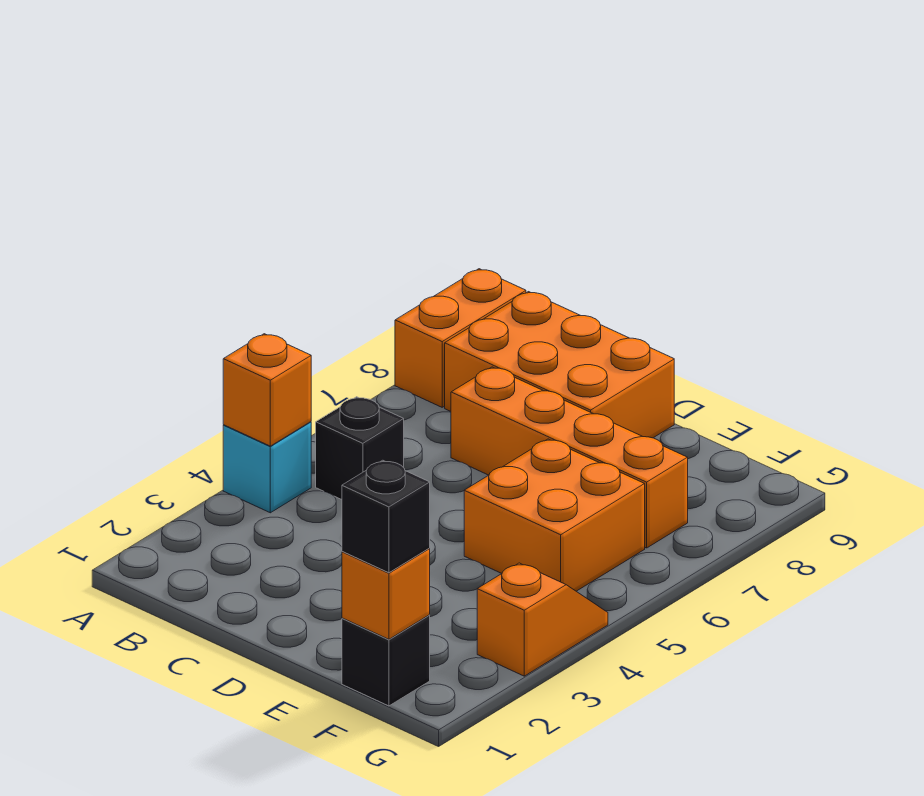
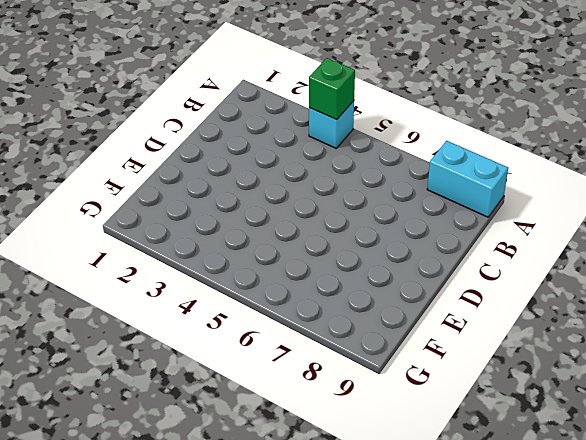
green brick A4 level 2 -> orange brick A4 level 2
cyan brick A8:A9 level 1 -> orange brick A8:A9 level 1
none -> black brick B5 level 1
none -> orange brick B8:D9 level 1

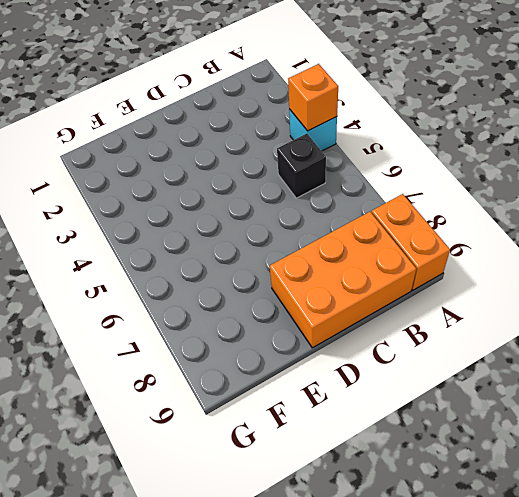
none -> orange brick C7:F7 level 1
none -> orange brick E5:F6 level 1

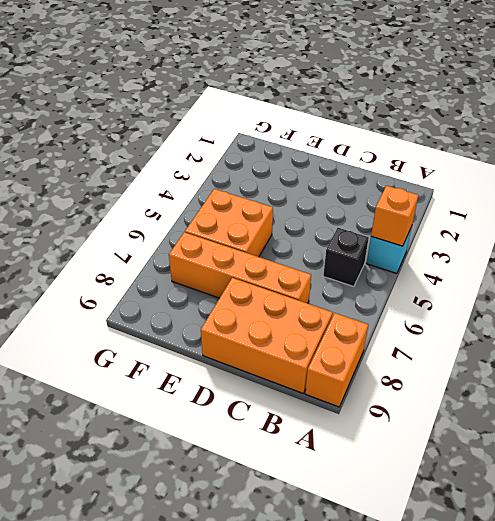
none -> black brick F1 level 1
none -> orange slope G3:G4 level 1 top 3

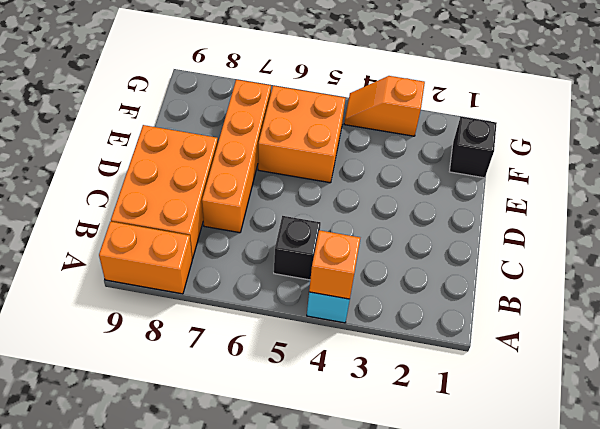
none -> orange brick F1 level 2
none -> black brick F1 level 3

